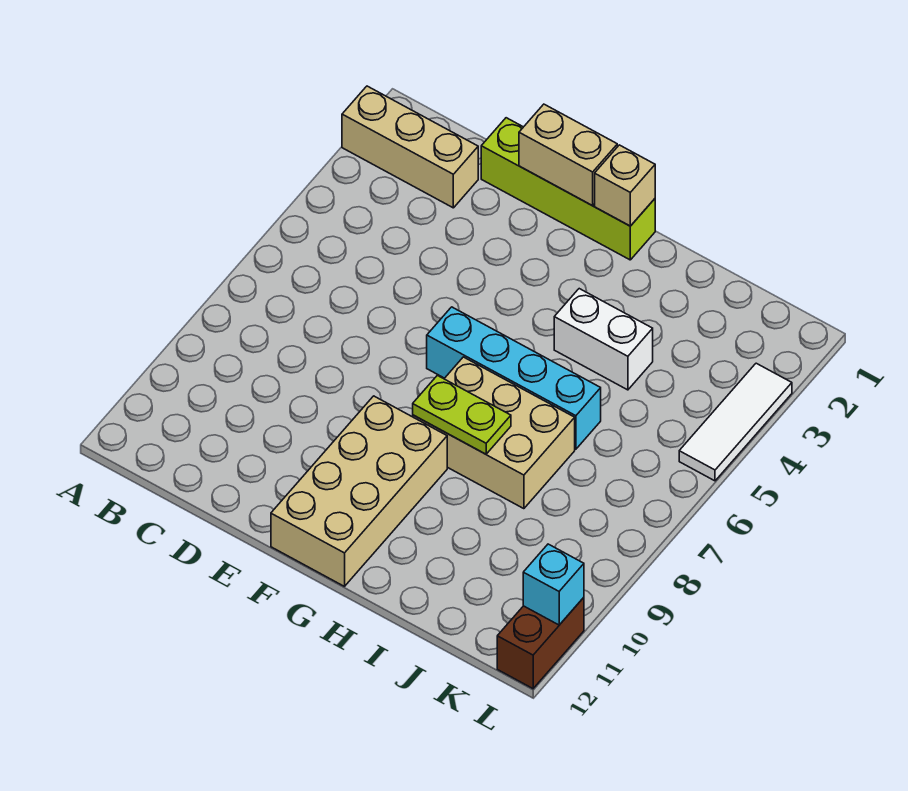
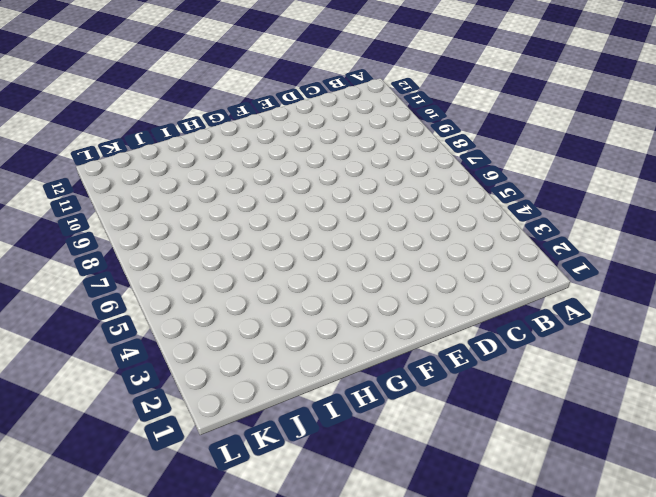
none -> tan brick A2:C2 level 1
none -> lime brick D1:G1 level 1
none -> cyan brick F6:I6 level 1

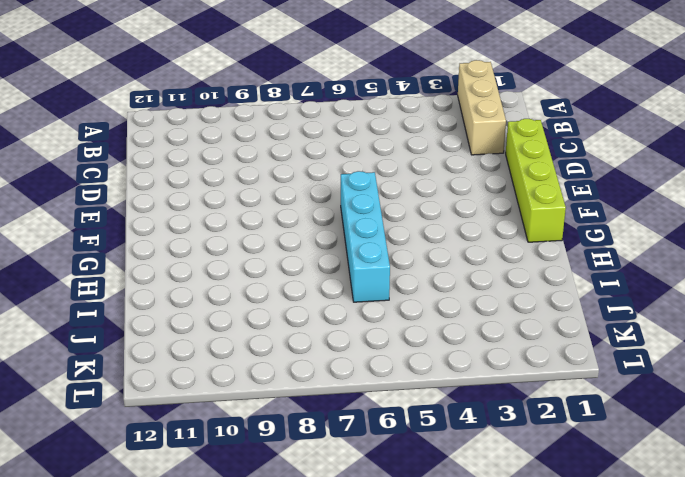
none -> tan brick F9:G12 level 1
none -> tan brick G7:I8 level 1
none -> white brick H4:I4 level 1

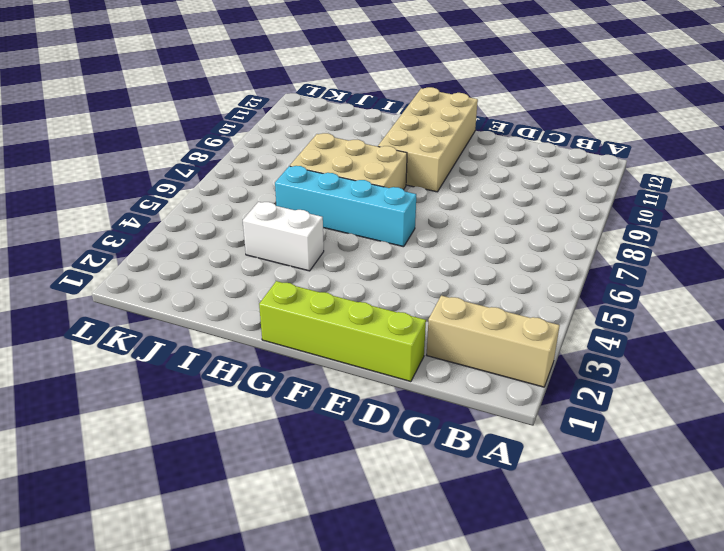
none -> white tile L3:L5 level 1
none -> brown brick L11:L12 level 1
none -> tan brick E1:F1 level 2

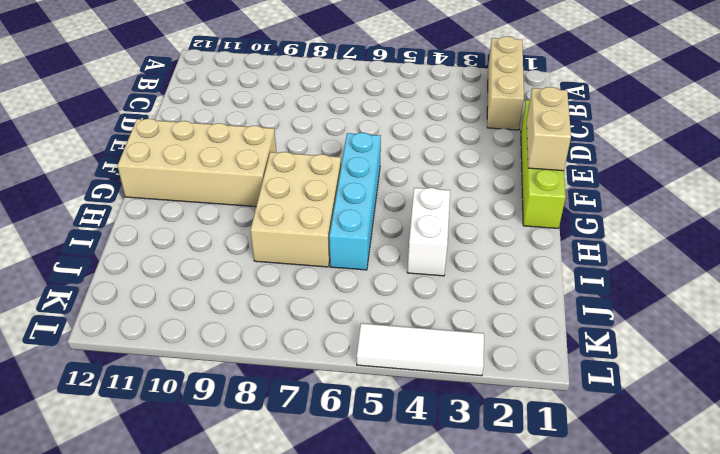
none -> brown brick L11:L12 level 1
none -> tan brick G1 level 2
none -> lime plate G8:H8 level 2

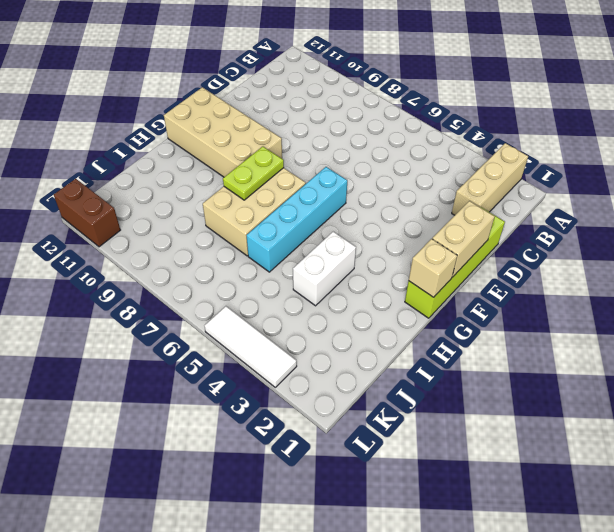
none -> cyan brick L11 level 2

